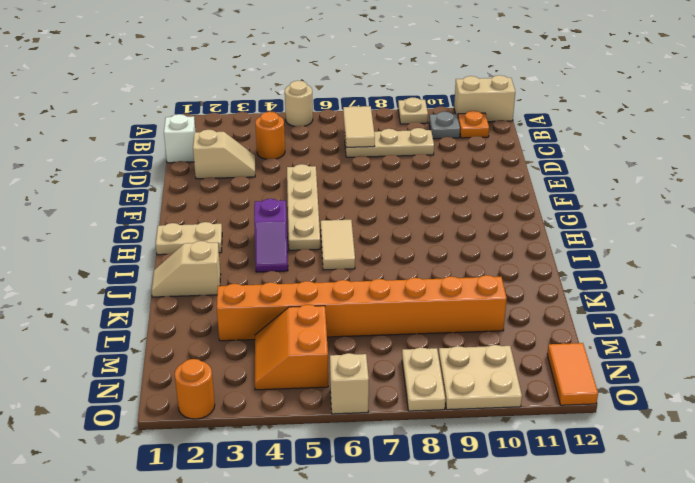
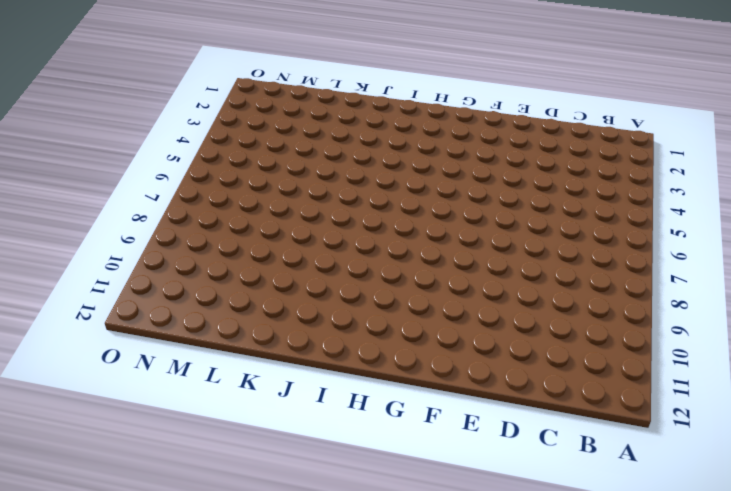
none -> tan round brick A5 level 1
none -> tan plate A9 level 1
none -> tan brick A11:A12 level 1

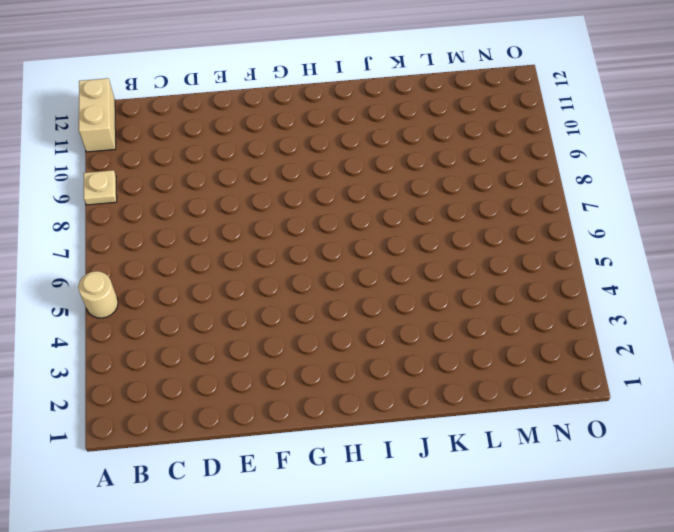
none -> grey plate B10 level 1
none -> orange plate B11 level 1
none -> white brick C1 level 1

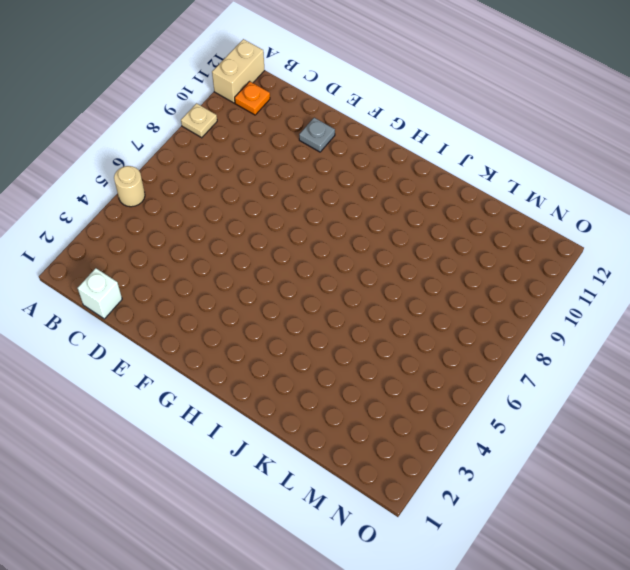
grey plate E11 level 1 -> grey plate B10 level 1
none -> orange round brick C4 level 1
none -> tan plate C7:C9 level 1
none -> tan slope D2:D3 level 1 top 2

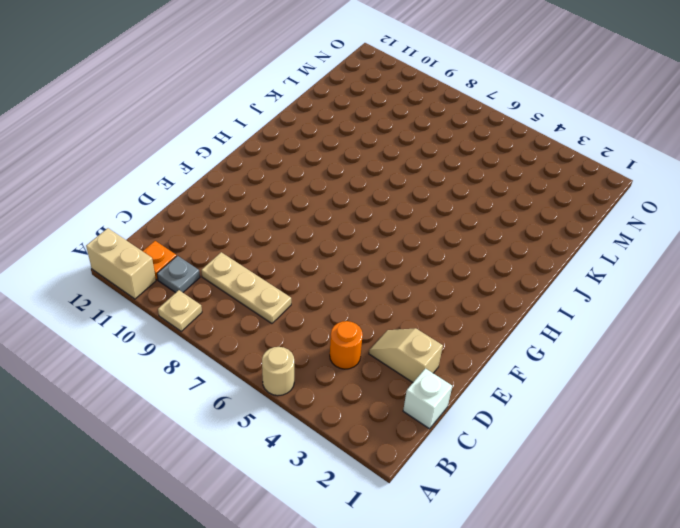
none -> tan plate E5:H5 level 1
none -> tan plate H1:H2 level 1
none -> purple slope H4:I4 level 1 top H

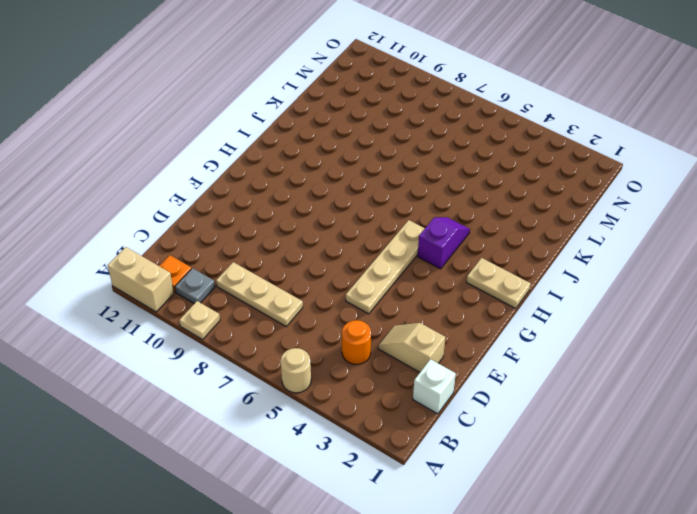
none -> tan tile H6:I6 level 1
none -> tan slope J1:J2 level 1 top 2
none -> orange brick L3:L10 level 1

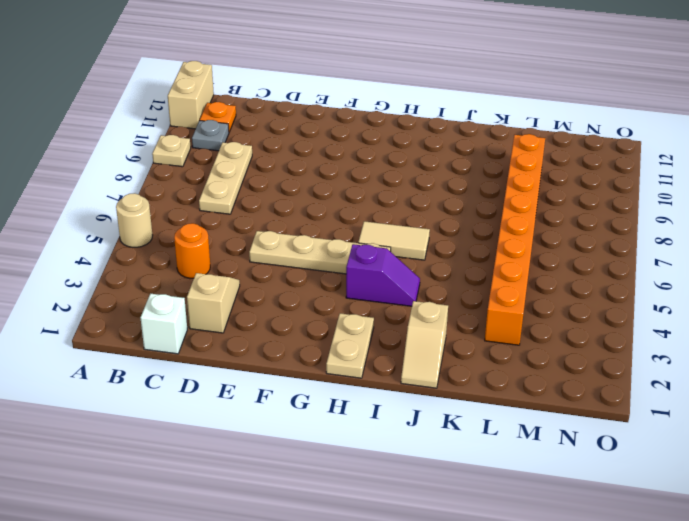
none -> orange slope M4:N5 level 1 top 5
none -> tan plate N8:O8 level 1
none -> tan plate N9:O10 level 1

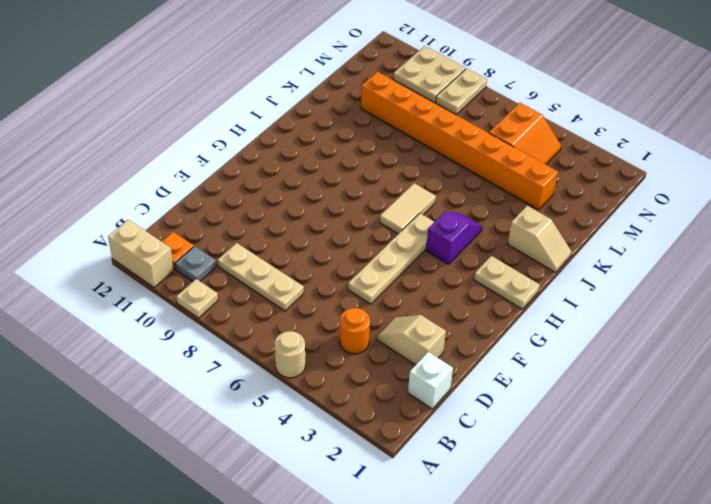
none -> orange tile N12:O12 level 1
none -> orange round brick O2 level 1
none -> tan brick O6 level 1

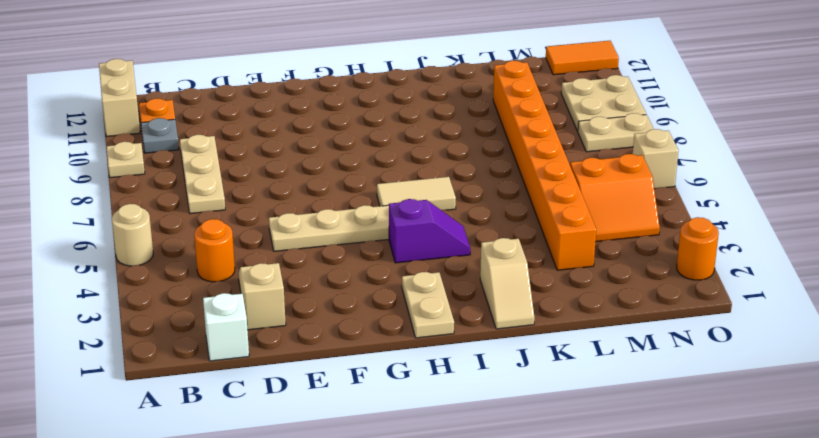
none -> tan tile B7:C7 level 2

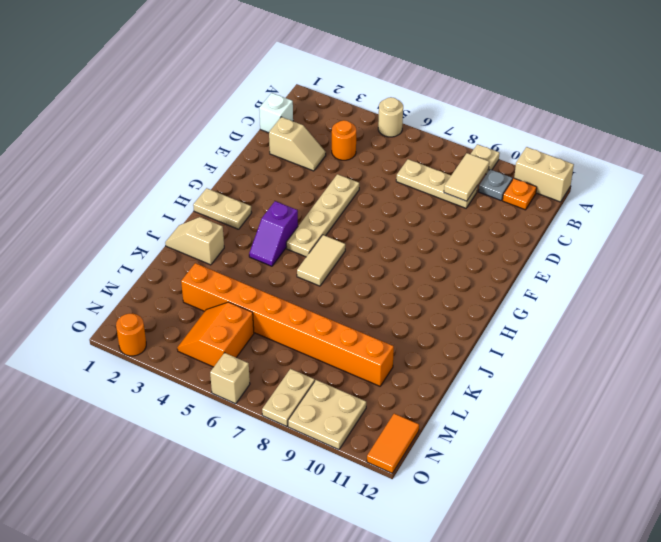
tan tile B9:C9 level 2 -> tan tile B7:C7 level 2

